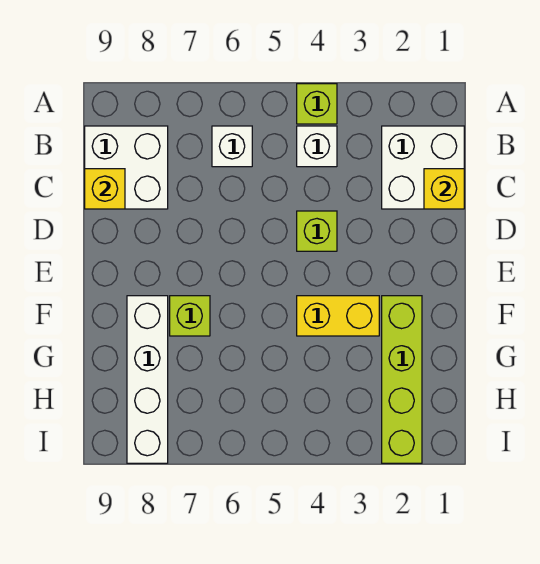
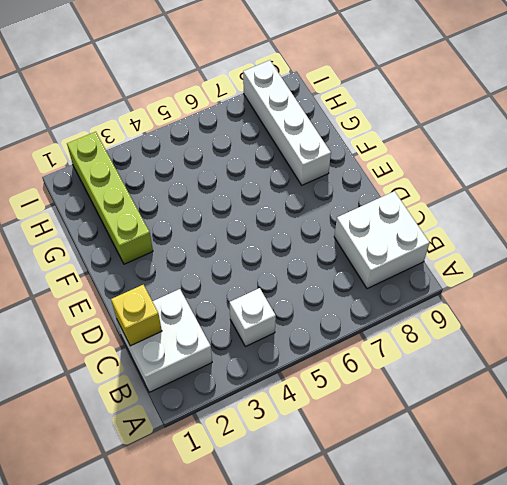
none -> lime brick A4 level 1
none -> white brick B6 level 1
none -> lime brick D4 level 1

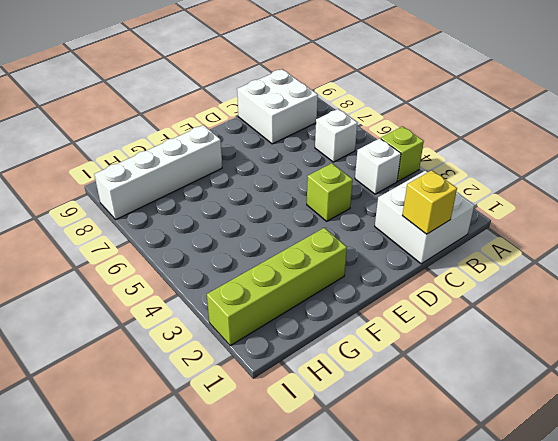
none -> yellow brick F3:F4 level 1
none -> lime brick F7 level 1
none -> yellow brick C9 level 2

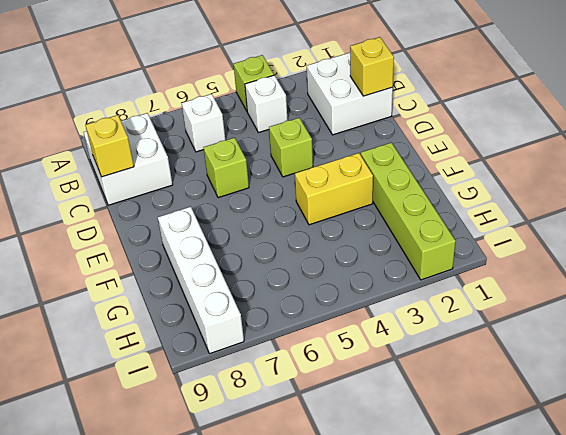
lime brick D6 level 1 -> lime brick F7 level 1

